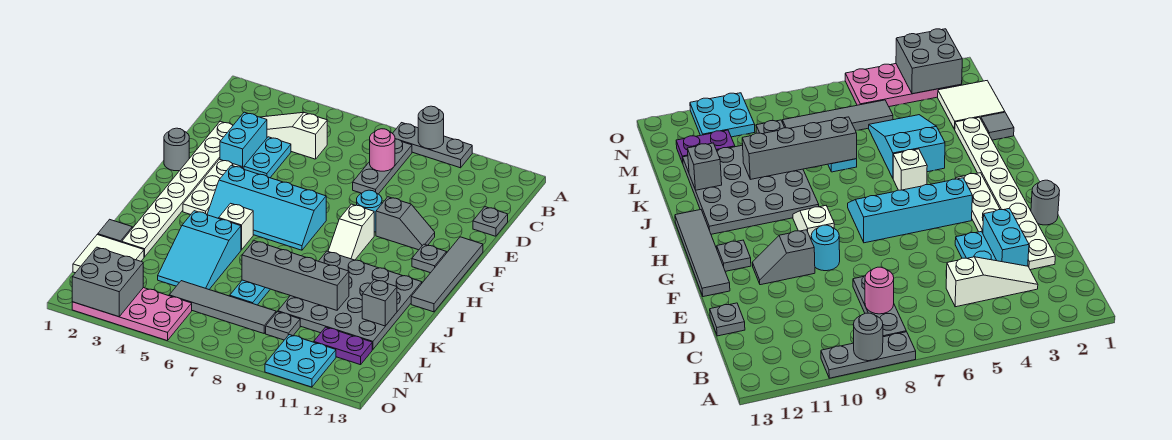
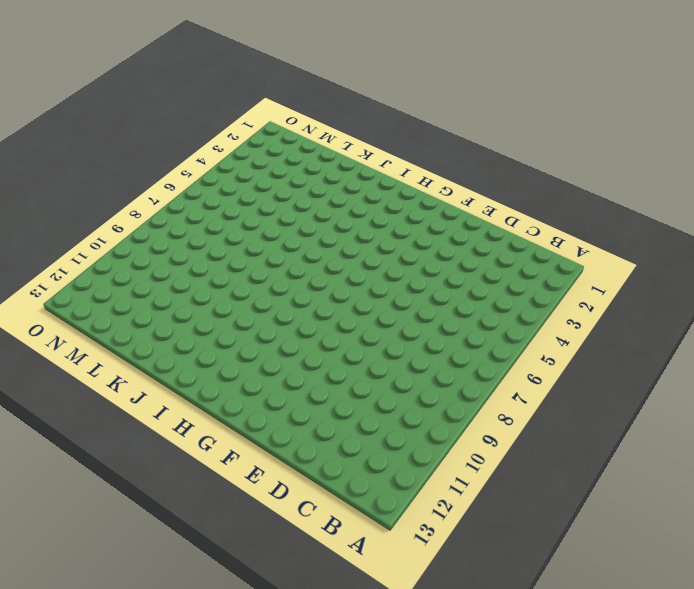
none -> grey plate A8:A10 level 1
none -> grey plate B8:D8 level 1
none -> white slope C3:C5 level 1 top 5
none -> white plate D2:K2 level 1

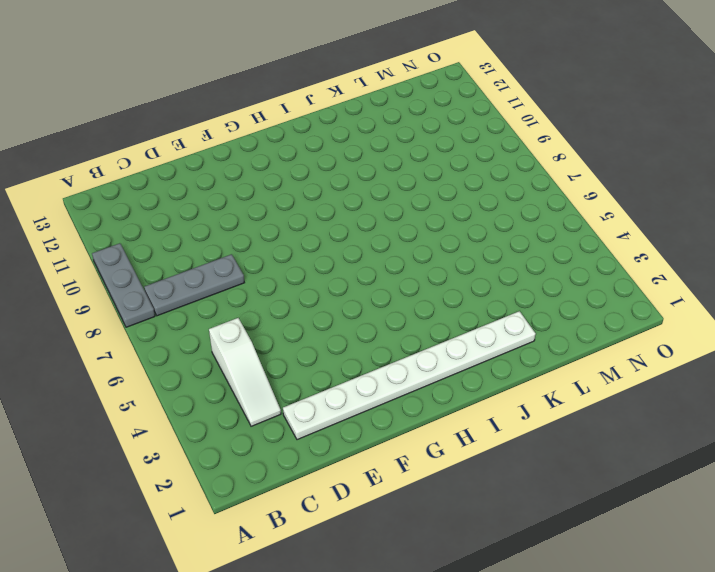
none -> cyan brick D3:E3 level 1
none -> cyan plate D4:E4 level 1
none -> grey plate D13 level 1
none -> grey round brick F1 level 1

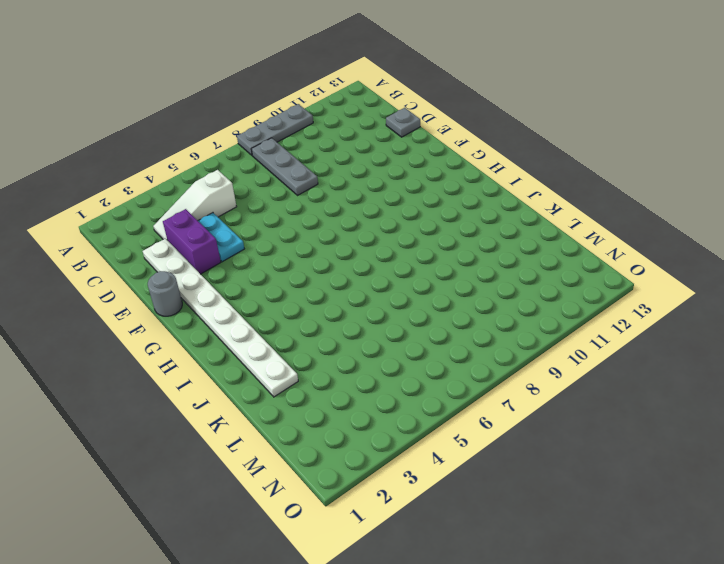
purple brick D3:E3 level 1 -> cyan brick D3:E3 level 1
none -> white plate F3:H3 level 1
none -> cyan round brick F9 level 1
none -> grey slope F10:F11 level 1 top 10
none -> grey tile F13:I13 level 1

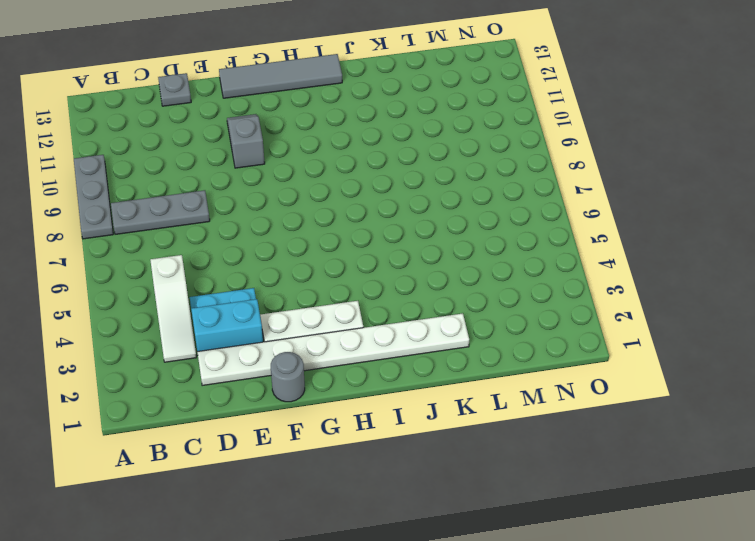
none -> cyan round brick F9 level 1
none -> cyan slope G4:H7 level 1 top G
none -> white slope G9:H9 level 1 top G
none -> grey plate G12 level 1

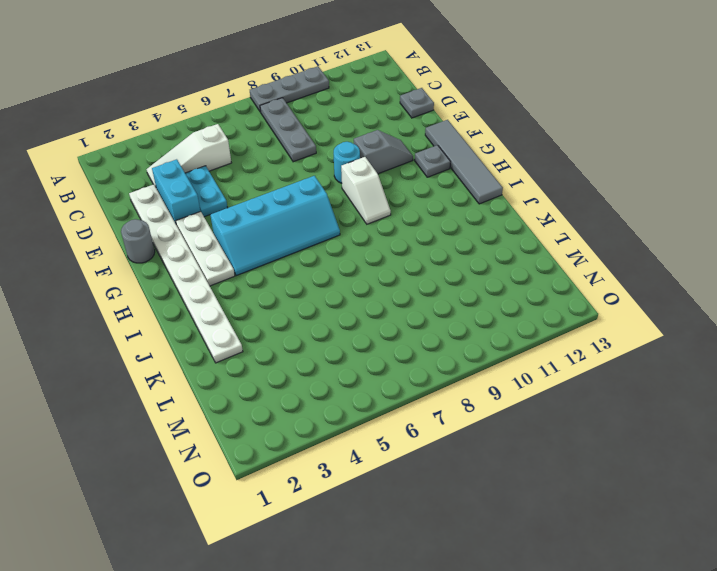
none -> white brick I5 level 1
none -> grey plate I9:L12 level 1
none -> cyan slope J4:L5 level 1 top J
none -> grey tile K1 level 1

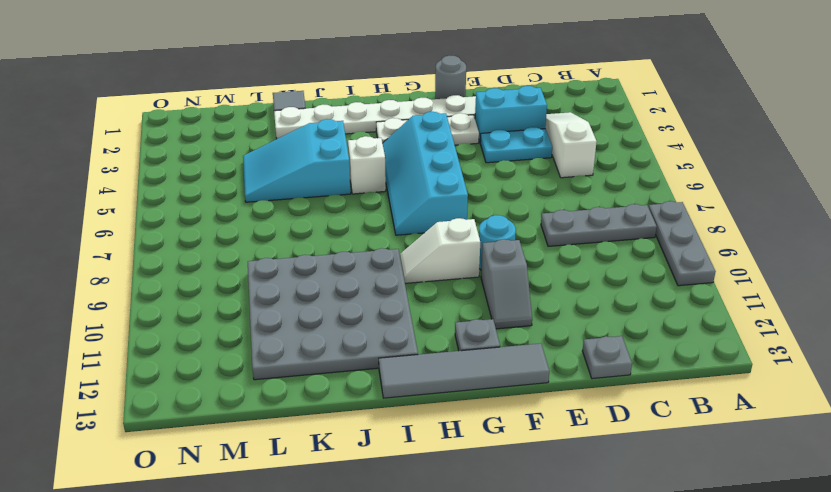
none -> cyan plate K7:L7 level 1
none -> white tile L1:M2 level 1
none -> grey tile M5:M8 level 1
none -> grey plate M9 level 1

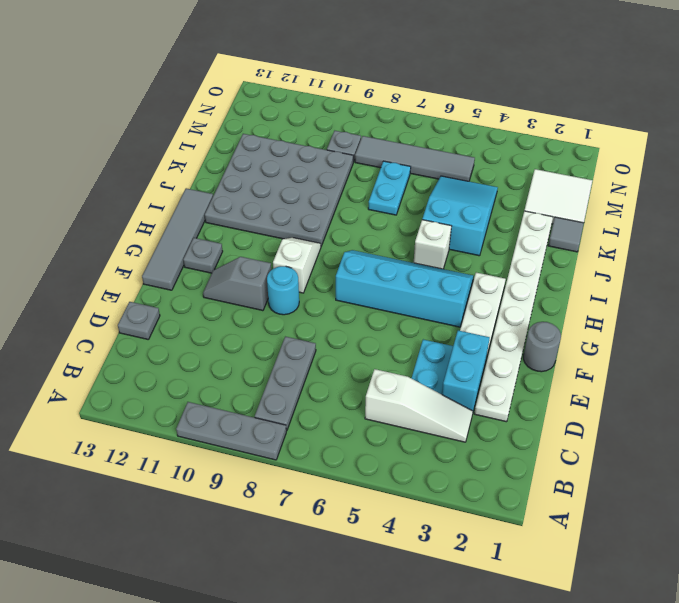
none -> purple plate M11:M12 level 1
none -> pink plate N2:O5 level 1
none -> cyan plate N10:O11 level 1
none -> grey round brick A9 level 2

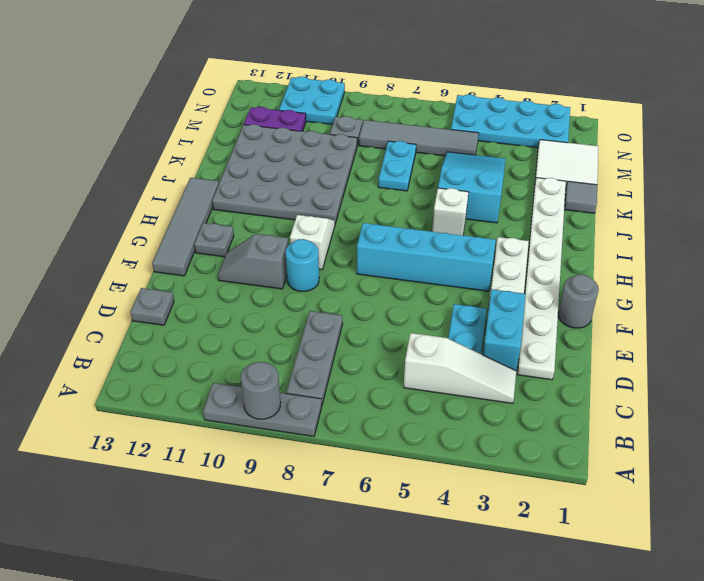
cyan plate N2:O5 level 1 -> pink plate N2:O5 level 1
none -> pink round brick C8 level 2
none -> grey brick K7:K10 level 2
none -> grey brick K12 level 2
none -> grey brick N2:O3 level 2

